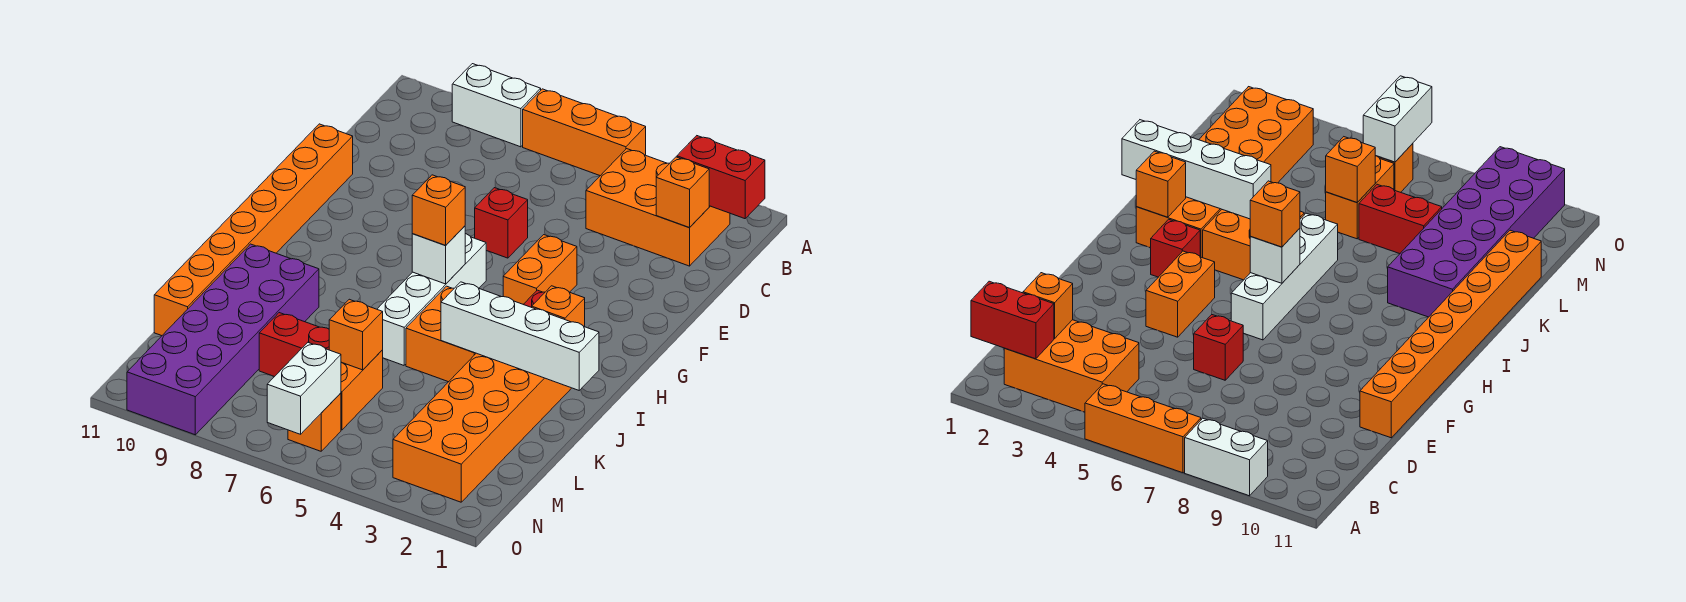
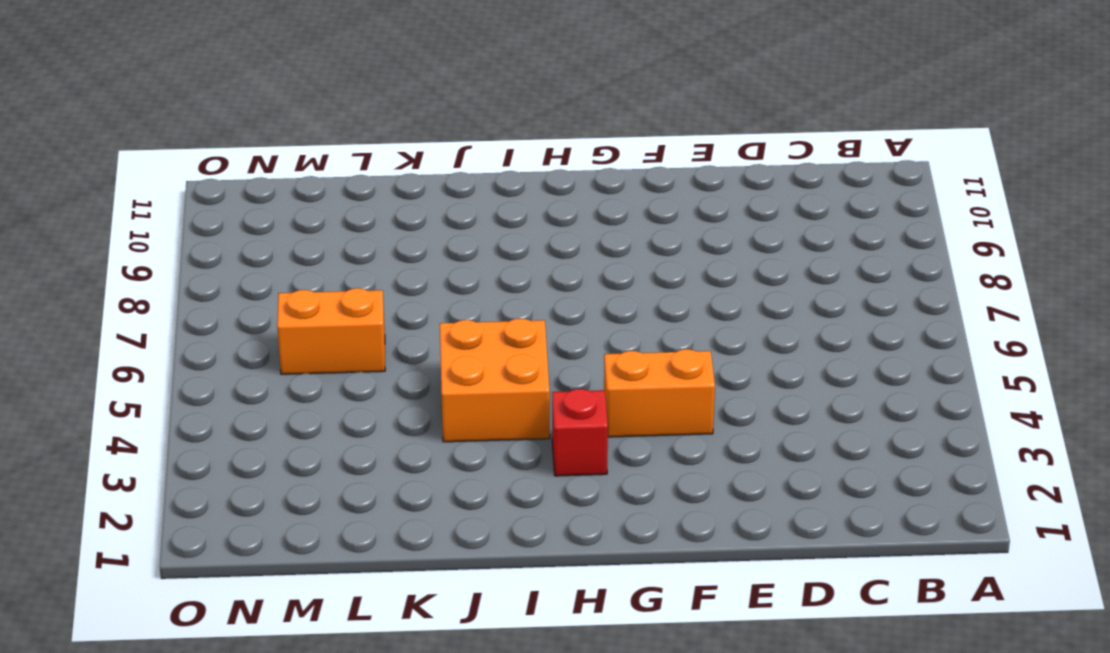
none -> orange brick A5:A7 level 1
none -> white brick A8:A9 level 1
none -> orange brick B2:C4 level 1

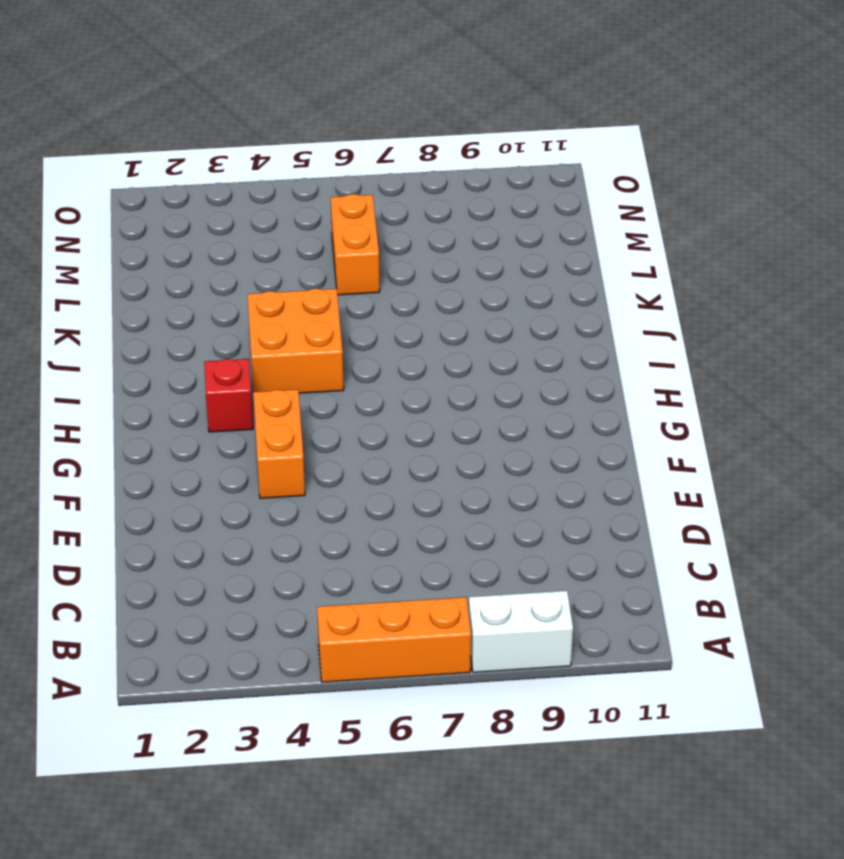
none -> orange brick B2:C4 level 1
none -> red brick E6 level 1
none -> orange brick E11:L11 level 1

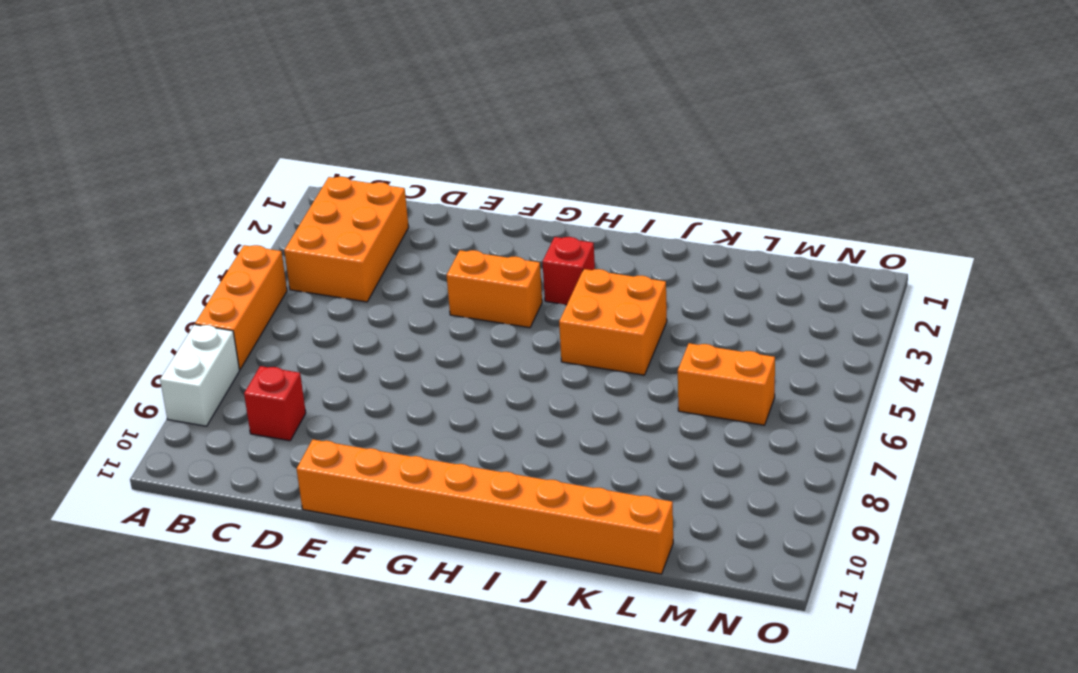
red brick C9 level 1 -> red brick E6 level 1
none -> white brick G6:J6 level 1
none -> orange brick I2:N3 level 1
none -> purple brick J9:O10 level 1

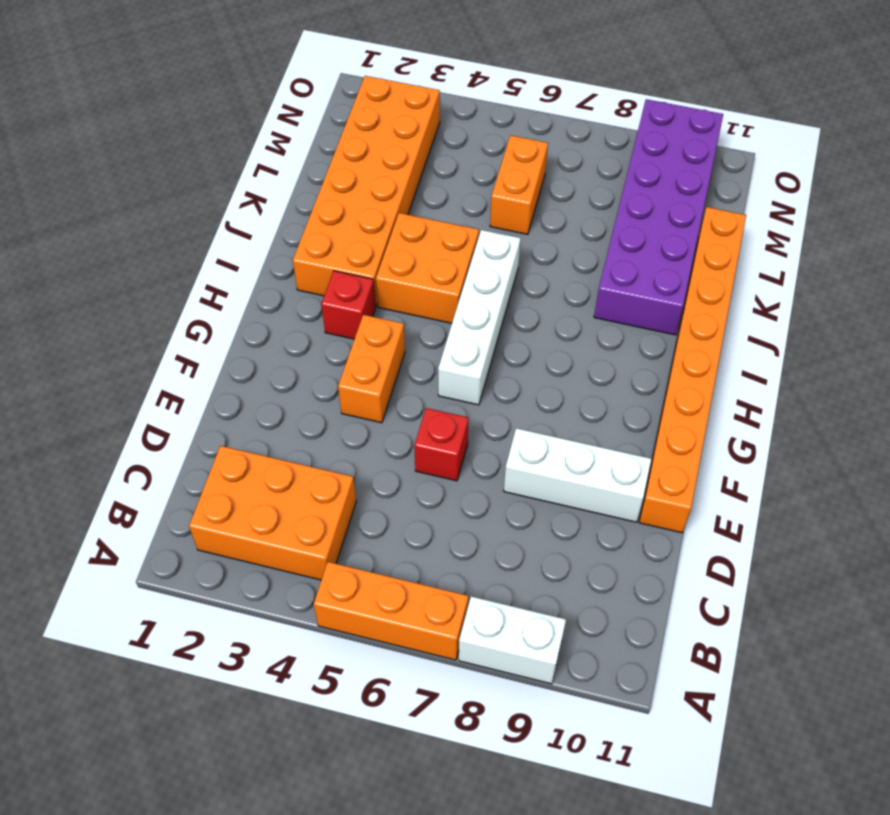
white brick E8:E10 level 1 -> none
none -> red brick L7:L8 level 1
none -> orange brick N6 level 1
none -> red brick B1:B2 level 2

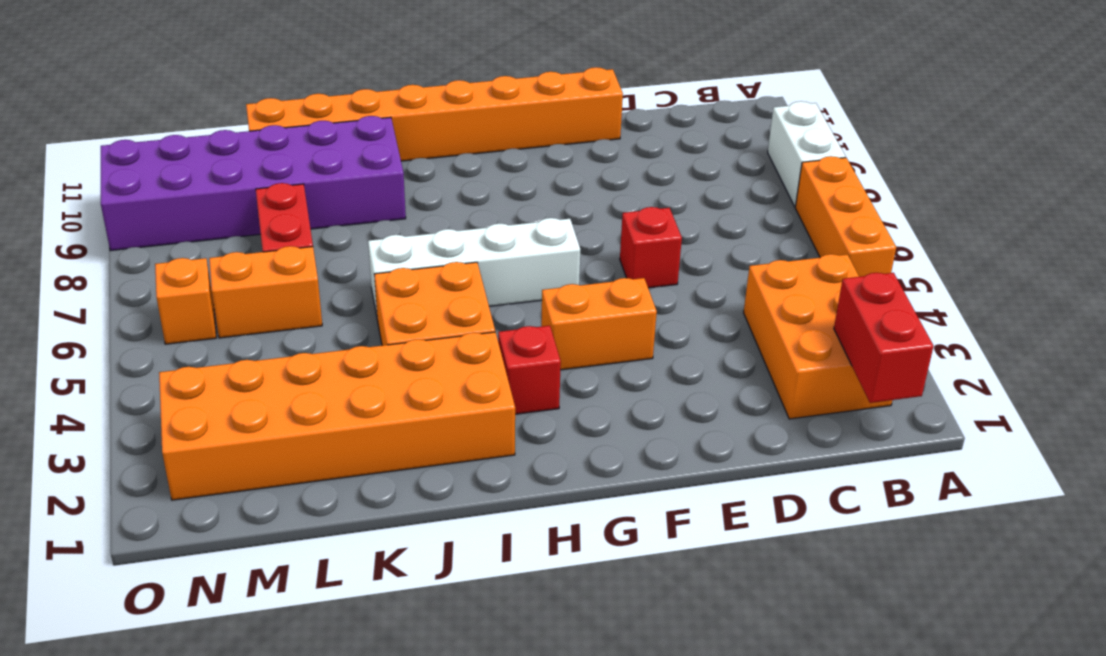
none -> orange brick C2 level 2
none -> white brick H6 level 2
none -> orange brick I2 level 2

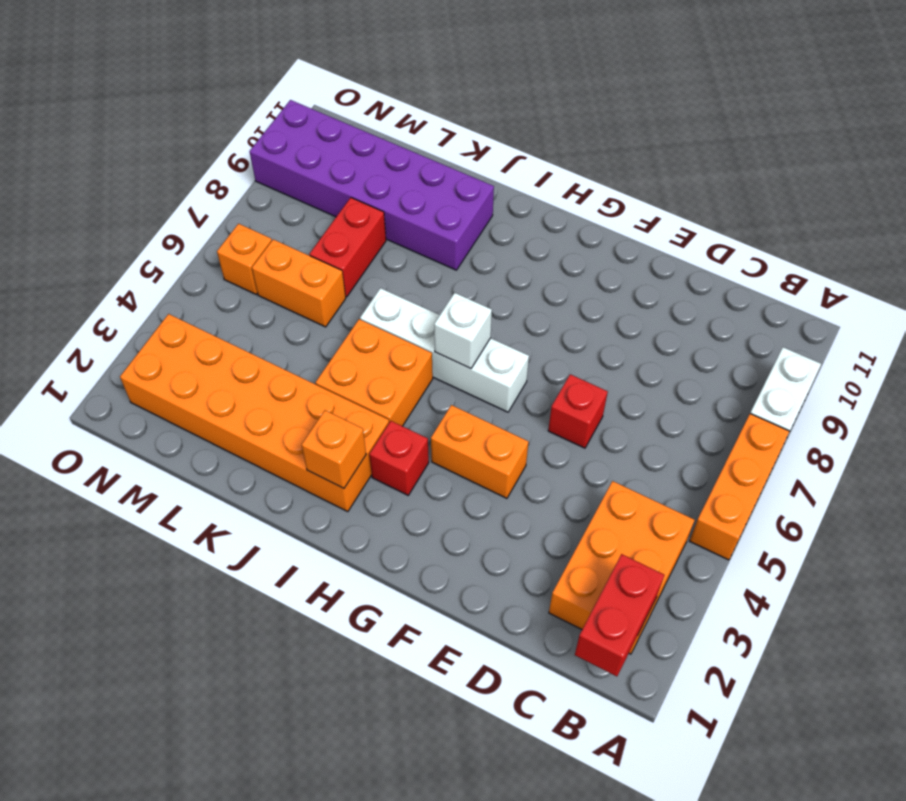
none -> orange brick E11:L11 level 1
none -> orange brick C2 level 2
none -> white brick J1:J4 level 2

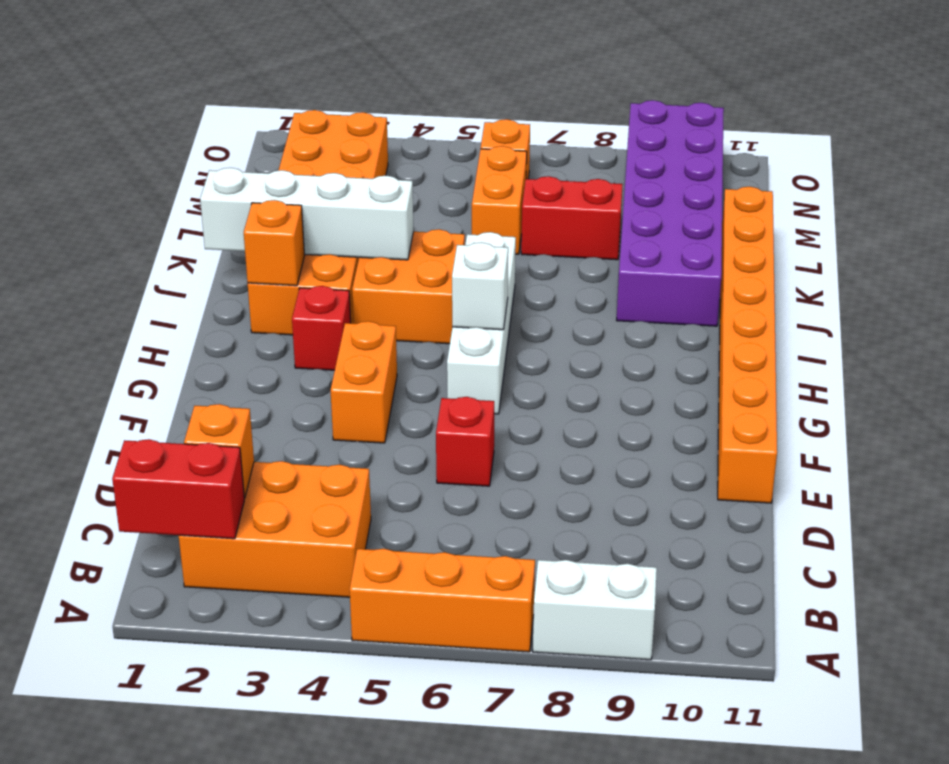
none -> orange brick L6 level 2
none -> white brick N6:O6 level 2
none -> orange brick H6 level 3

